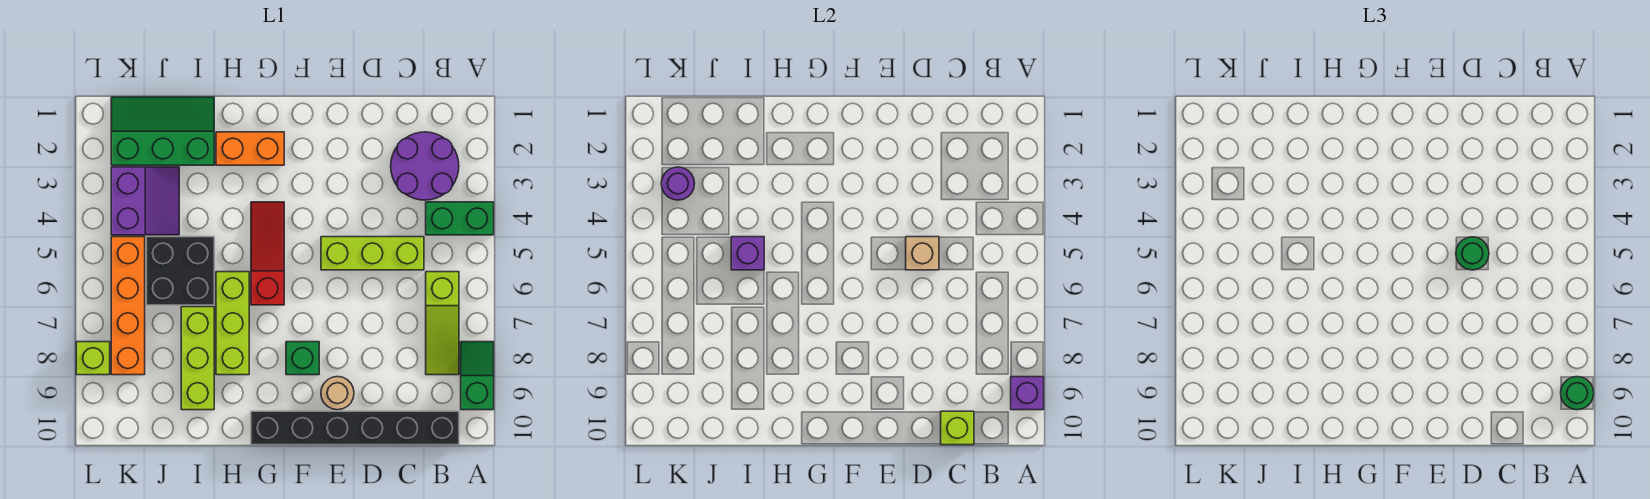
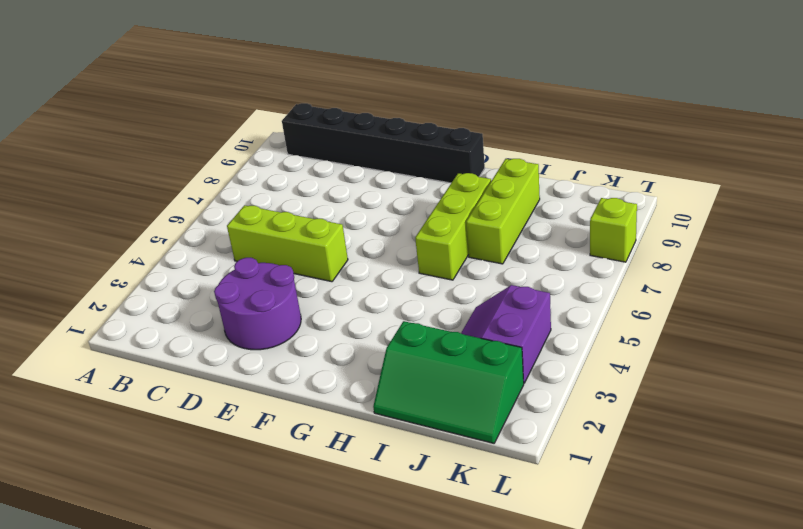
purple round brick D2:E3 level 1 -> purple round brick B2:C3 level 1
none -> green brick A4:B4 level 1
none -> green slope A8:A9 level 1 top 9
none -> lime slope B6:B8 level 1 top 6

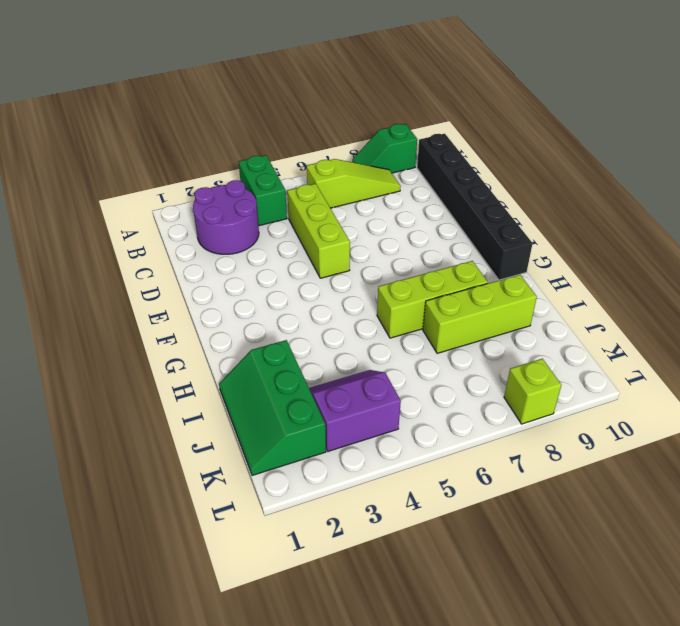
none -> tan round brick E9 level 1
none -> green brick F8 level 1
none -> orange brick G2:H2 level 1

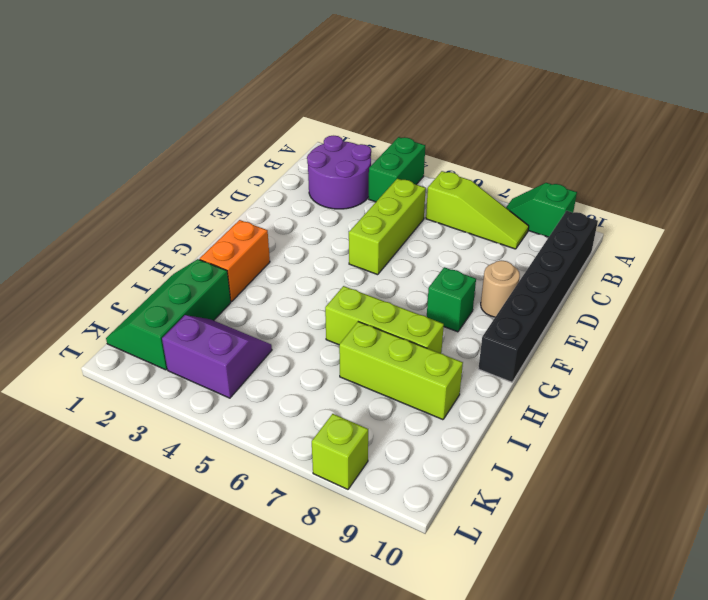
none -> red slope G4:G6 level 1 top 6
none -> black brick I5:J6 level 1
none -> orange brick K5:K8 level 1

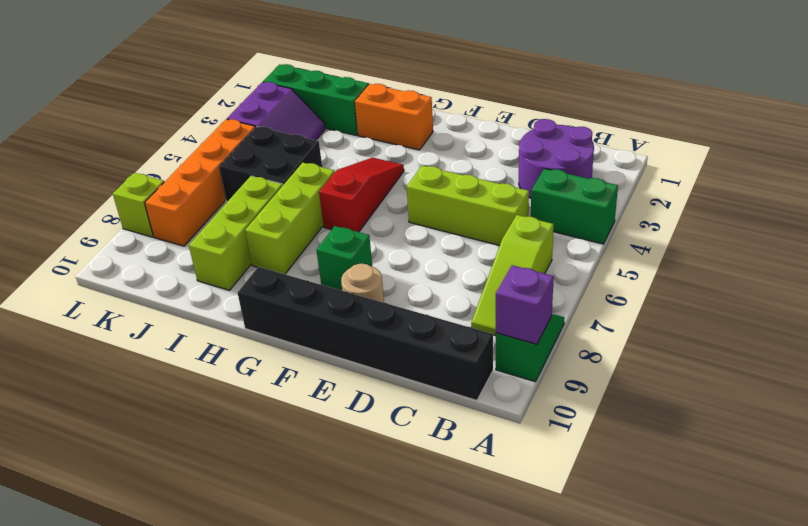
none -> lime brick C10 level 2
none -> tan brick D5 level 2
none -> purple brick I5 level 2

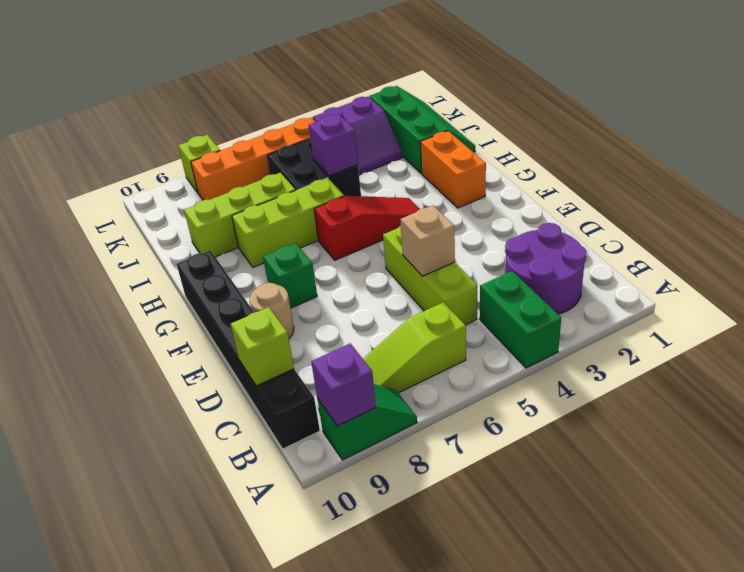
none -> purple round brick K3 level 2
none -> green round brick A9 level 3
none -> green round brick D5 level 3

